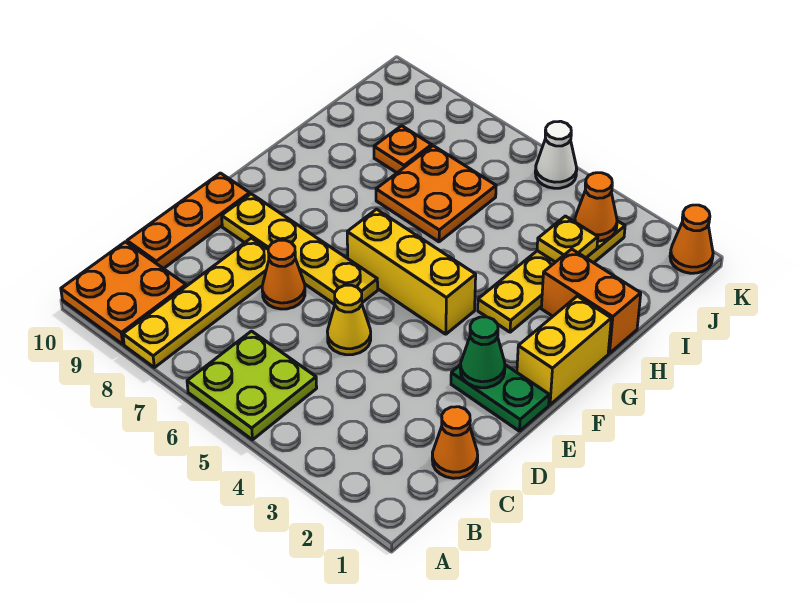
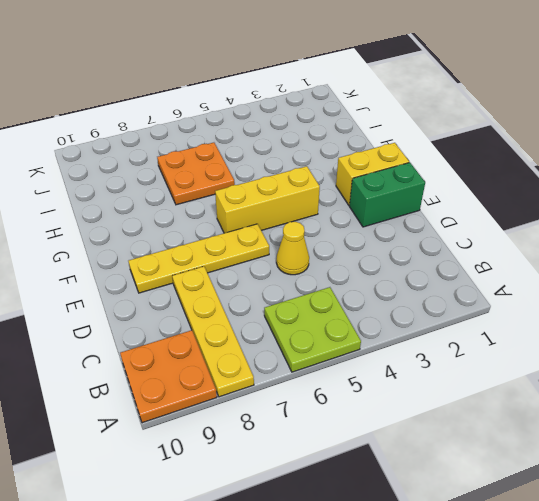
green brick E1:E2 level 1 -> green plate E1:E2 level 1
yellow brick F1:F2 level 1 -> yellow brick F1:G1 level 1
none -> orange cone C1 level 1
none -> orange plate C10:E10 level 1
none -> orange cone D7 level 1

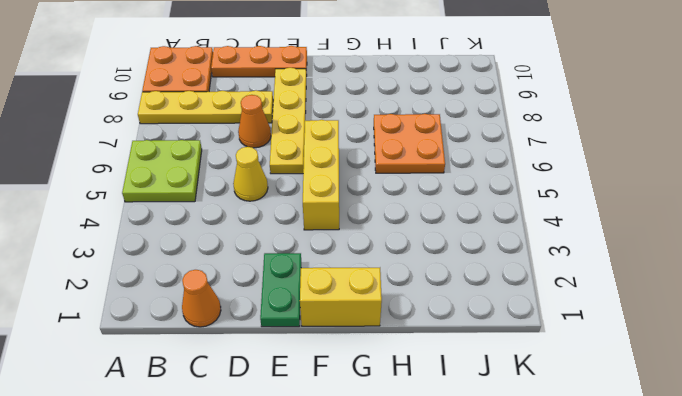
none -> yellow plate G3:J3 level 1
none -> orange brick H1:H2 level 1
none -> orange plate I8 level 1

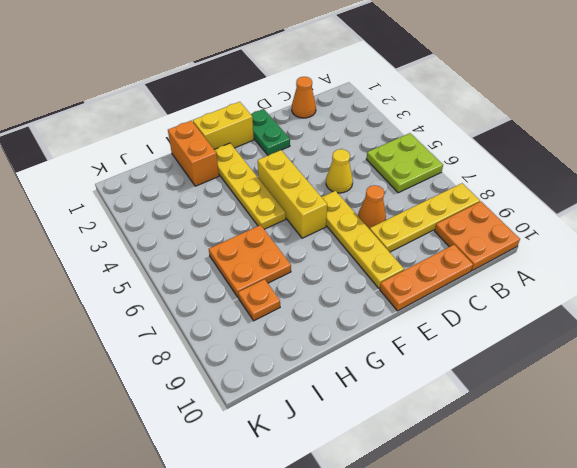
yellow plate G2:G5 level 1 -> yellow plate G3:J3 level 1
none -> orange cone K1 level 1
none -> white cone K5 level 1
none -> green cone E2 level 2

